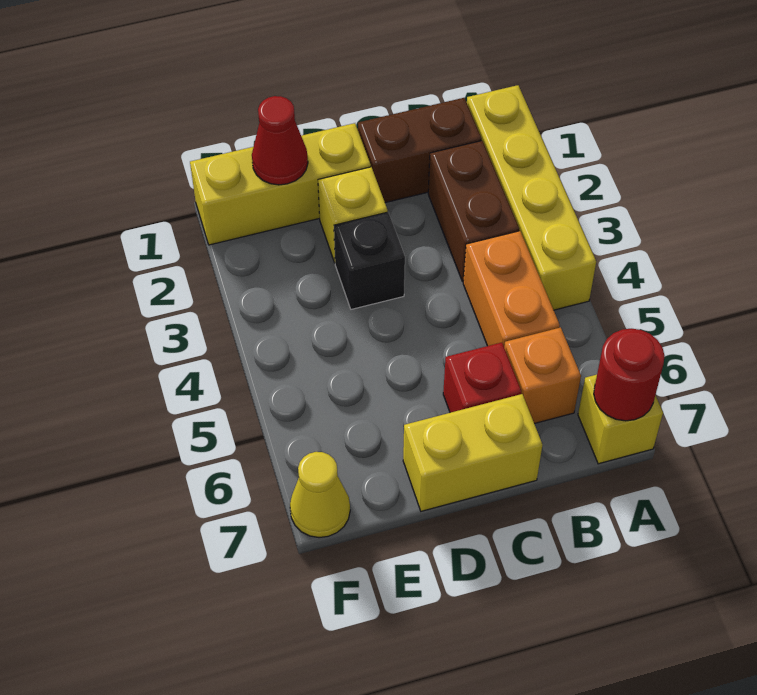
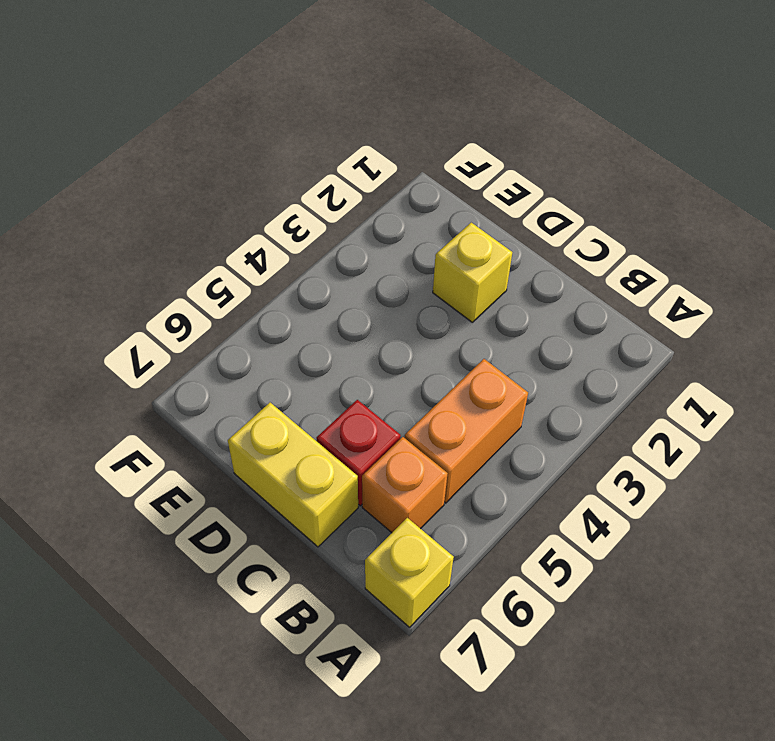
none -> yellow brick A1:A4 level 1
none -> brown brick B1:C1 level 1
none -> brown brick B2:B3 level 1

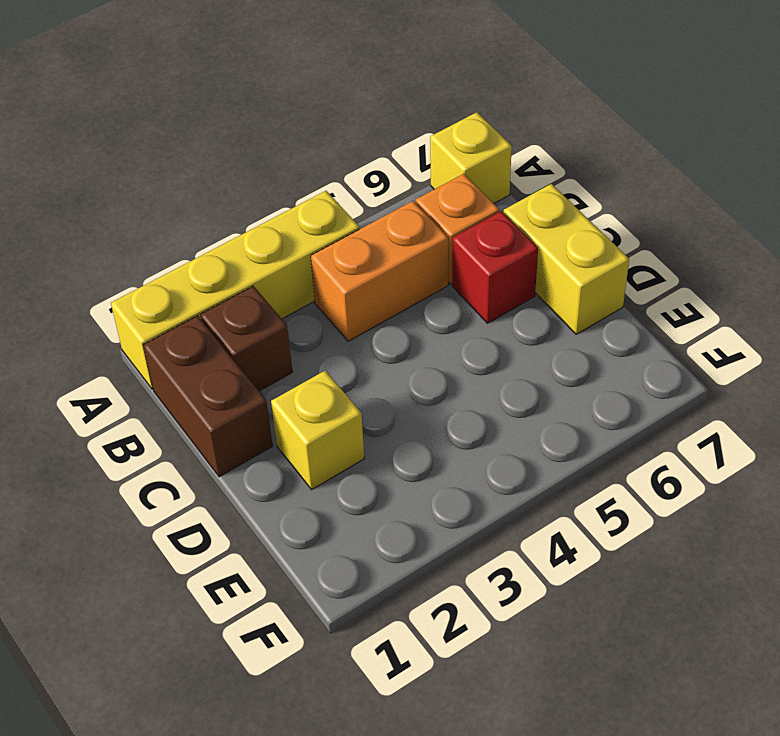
brown brick B2 level 1 -> brown brick B2:B3 level 1
none -> yellow brick D1:F1 level 1
none -> black brick D3 level 1
none -> yellow cone F7 level 1

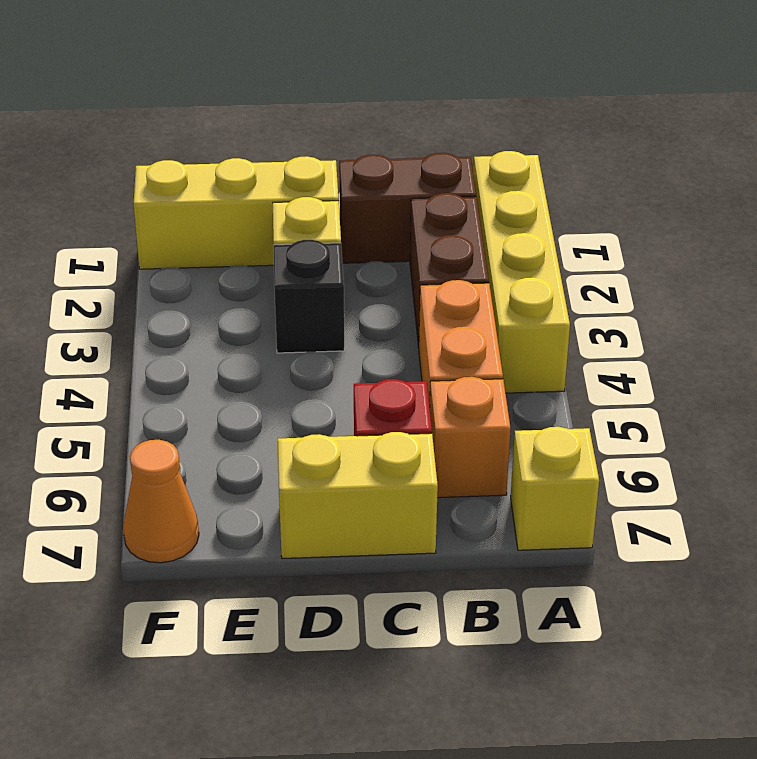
orange cone F7 level 1 -> yellow cone F7 level 1
none -> red round brick A7 level 2
none -> red cone E1 level 2

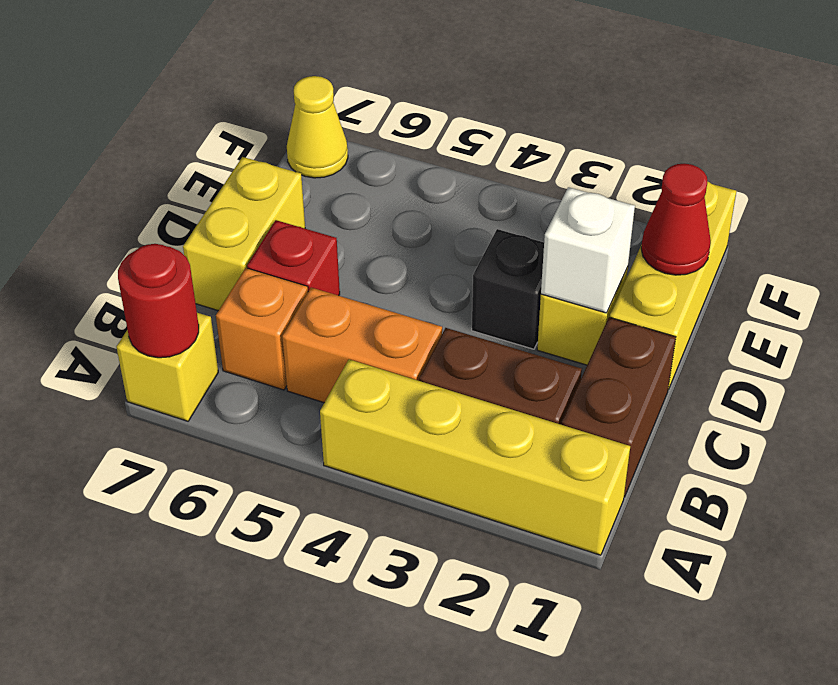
white brick D2 level 2 -> none

